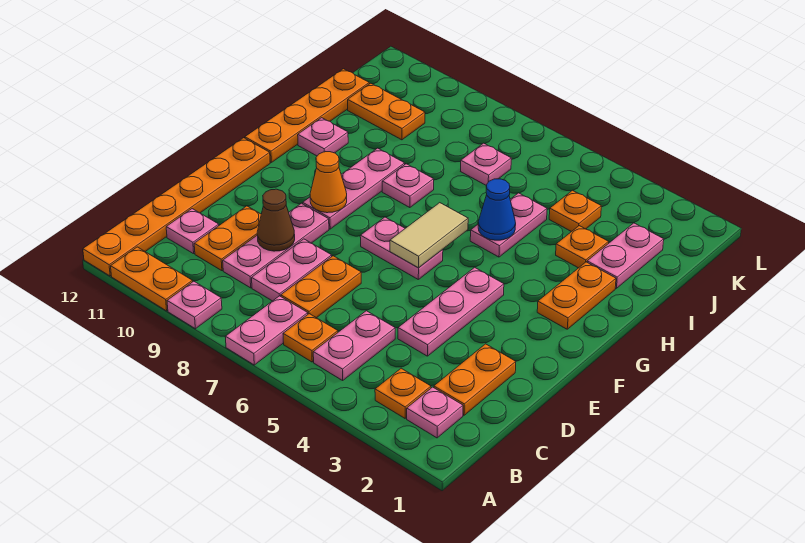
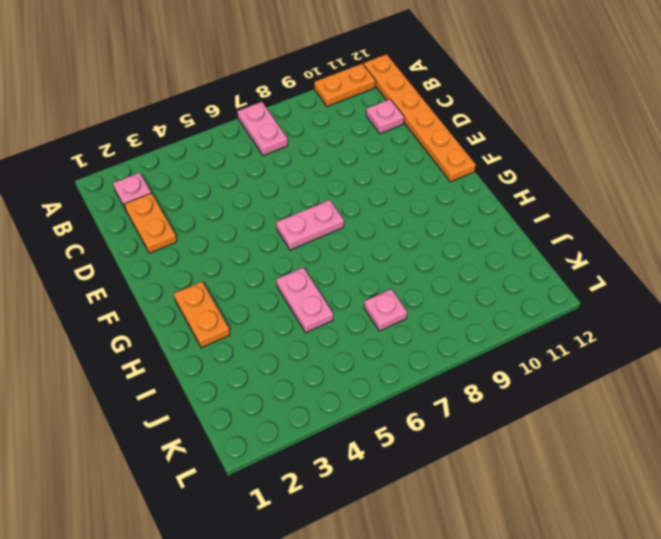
none -> pink plate A9 level 1
none -> orange plate B3 level 1
none -> pink plate B5:C5 level 1
none -> orange plate B6 level 1

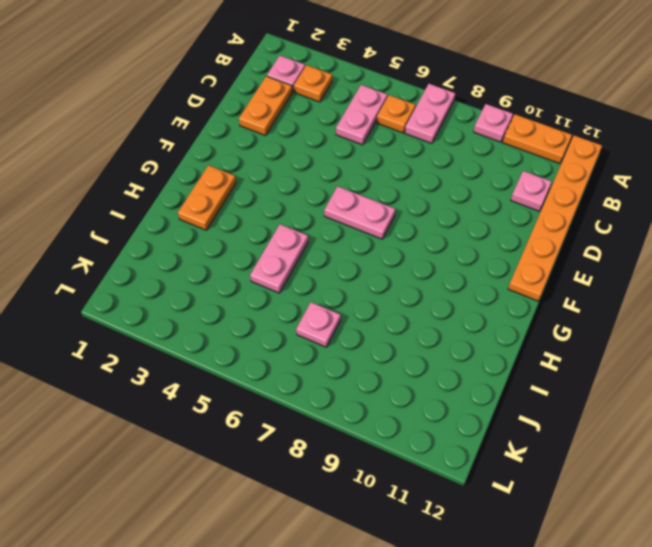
none -> orange plate C7:D7 level 1
none -> pink plate C8:D8 level 1
none -> pink plate C9:E9 level 1
none -> orange plate C10:D10 level 1

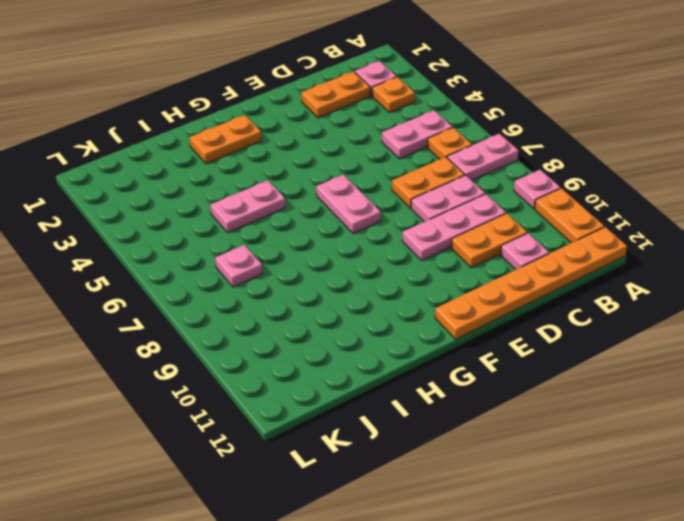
none -> pink plate D4:F4 level 1
none -> pink plate F9:H9 level 1
none -> orange plate G12:J12 level 1
none -> pink plate H8 level 1

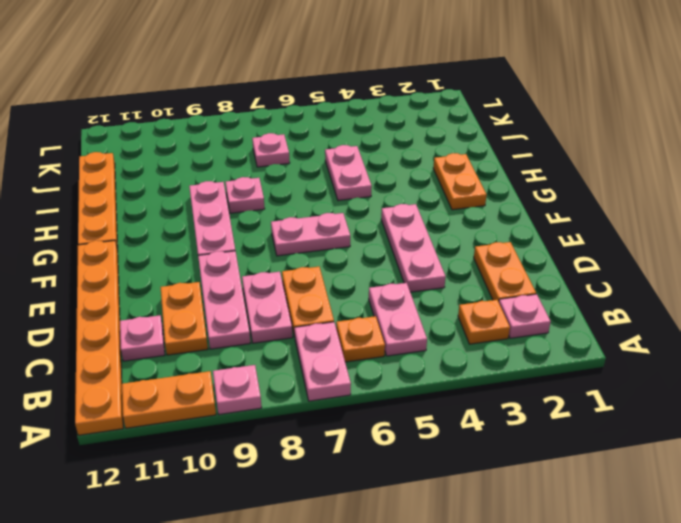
none -> pink plate H11 level 1
none -> pink plate I2:J2 level 1
none -> orange plate I3 level 1
none -> orange plate J4 level 1

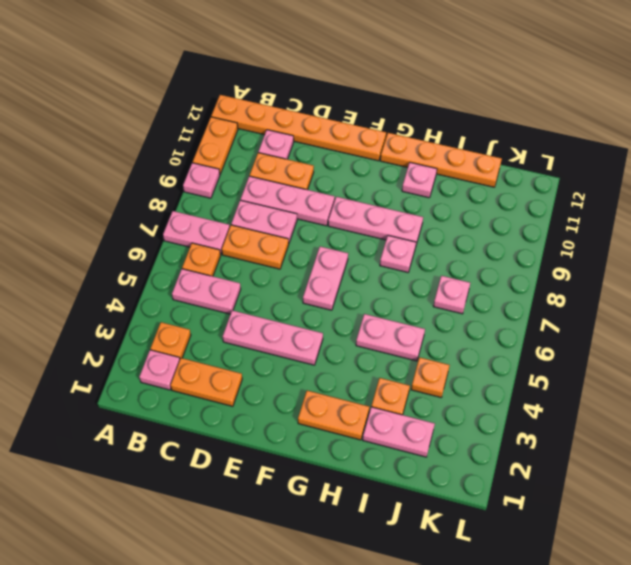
none -> orange plate J10:J11 level 1
none -> brown cone D9 level 2
none -> tan tile F6:G6 level 2
none -> orange cone F9 level 2

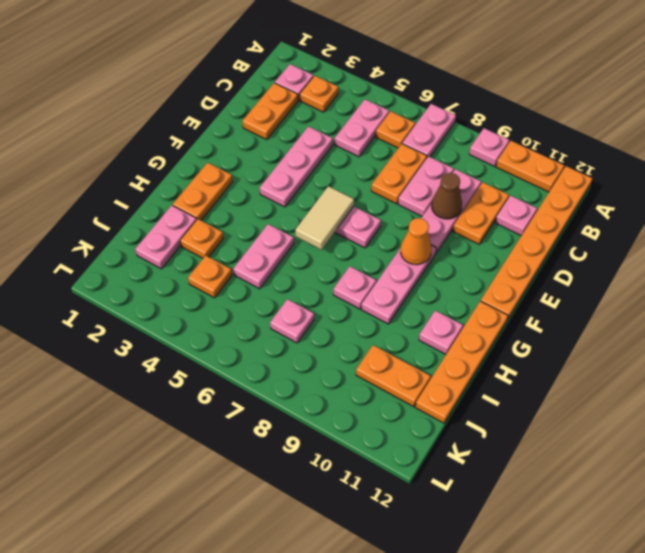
none -> blue cone H5 level 2

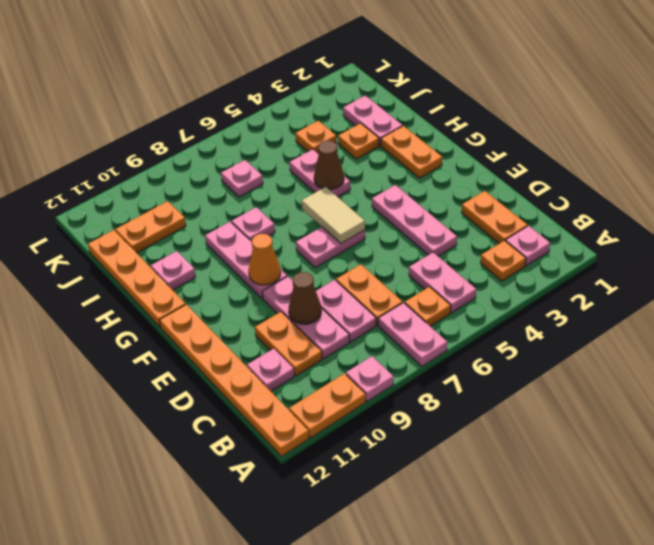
brown cone H5 level 2 -> blue cone H5 level 2

